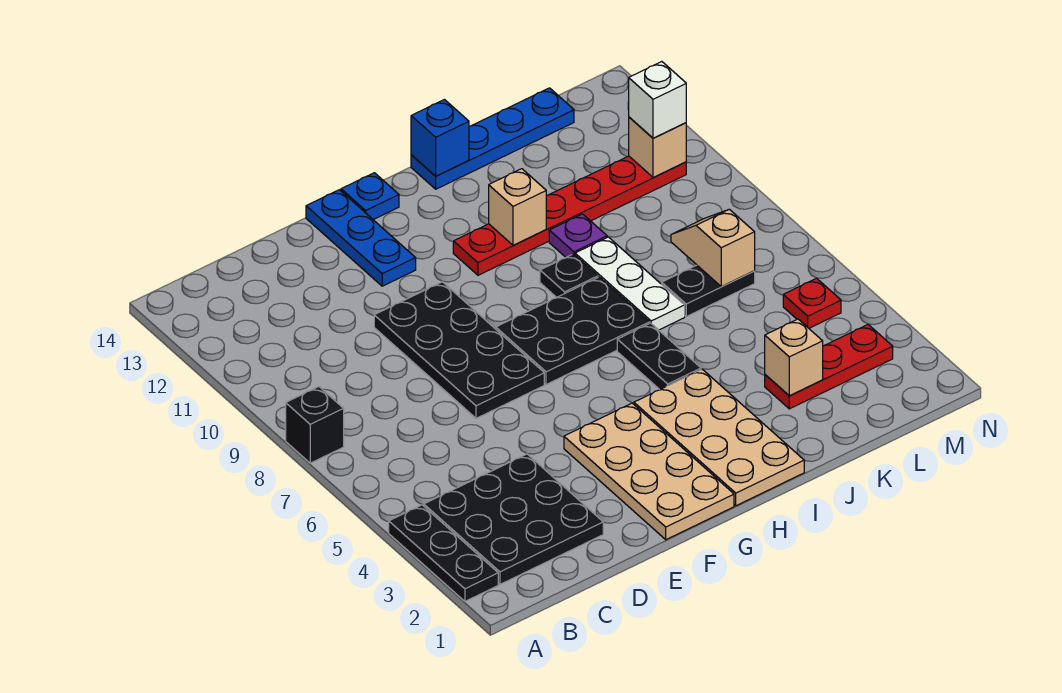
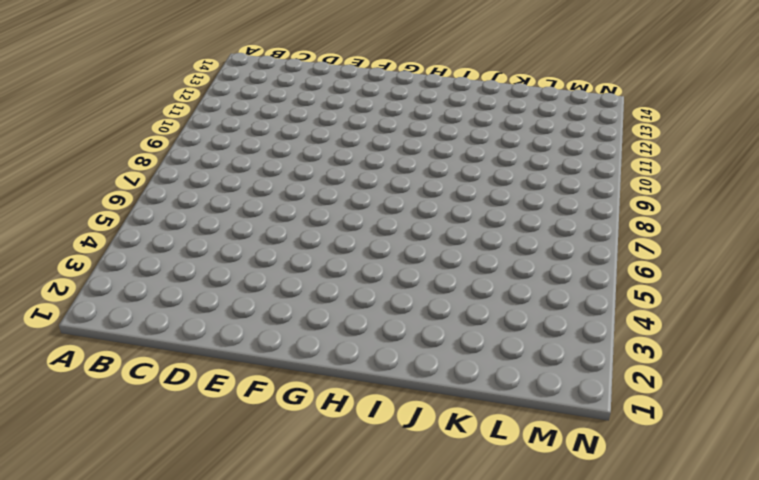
none -> black plate A2:A4 level 1
none -> black brick A8 level 1
none -> black plate B2:D4 level 1

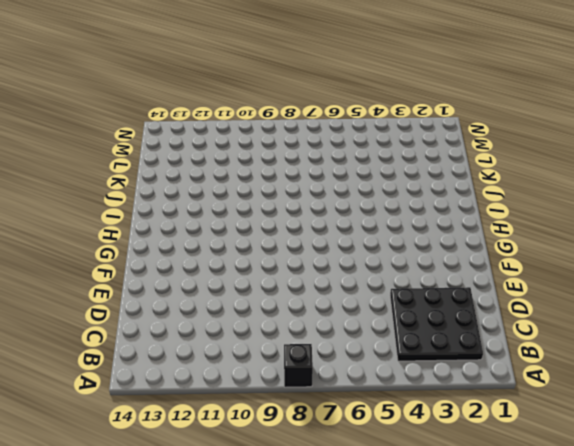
none -> black plate A2:A4 level 1
none -> black plate E7:F10 level 1
none -> tan plate F1:G4 level 1

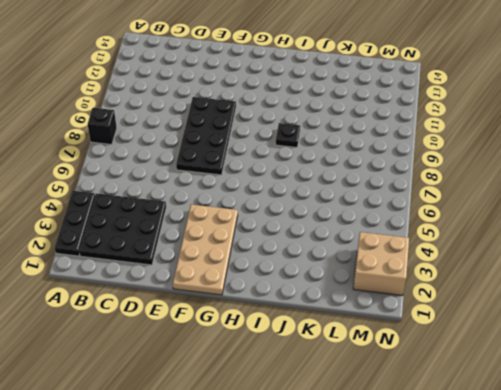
tan brick M2:N3 level 1 -> red plate K3:M3 level 1
none -> blue plate F12:F14 level 1
none -> black plate G7:I8 level 1
none -> blue plate G14 level 1

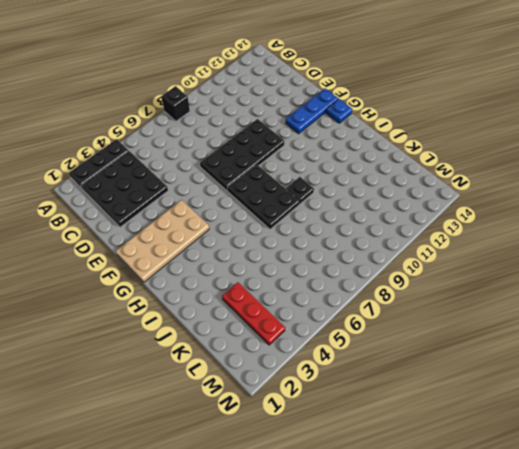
none -> tan plate H1:I4 level 1
none -> red plate H11:M11 level 1
none -> black plate I5:I6 level 1

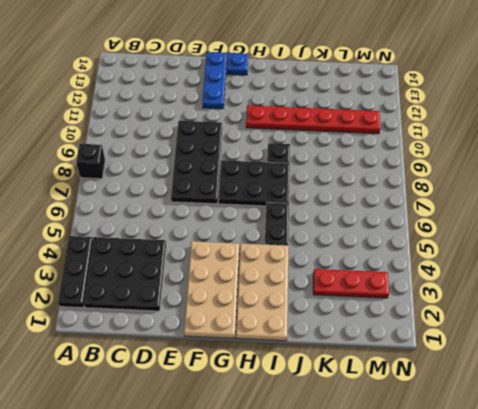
none -> blue plate I14:L14 level 1
none -> white plate J7:J9 level 1
none -> purple plate J10 level 1

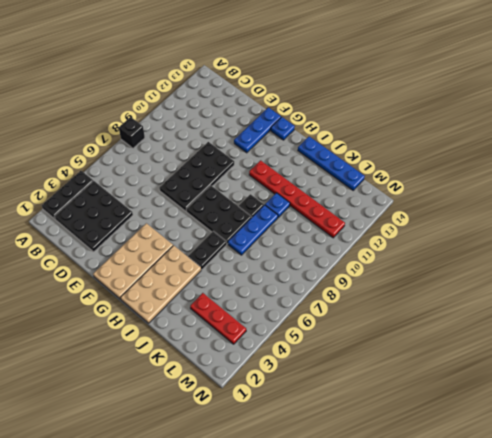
blue plate J7:J9 level 1 -> white plate J7:J9 level 1
blue plate J10 level 1 -> purple plate J10 level 1
none -> black plate K7:L7 level 1
none -> red plate M5 level 1
none -> tan brick I11 level 2

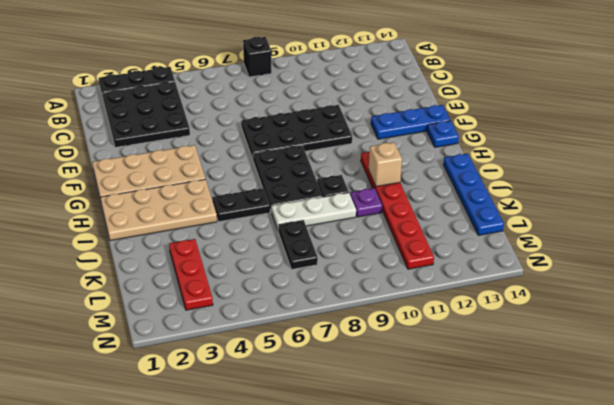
none -> red plate M5 level 1
none -> blue brick I14 level 2
none -> tan brick K3 level 2

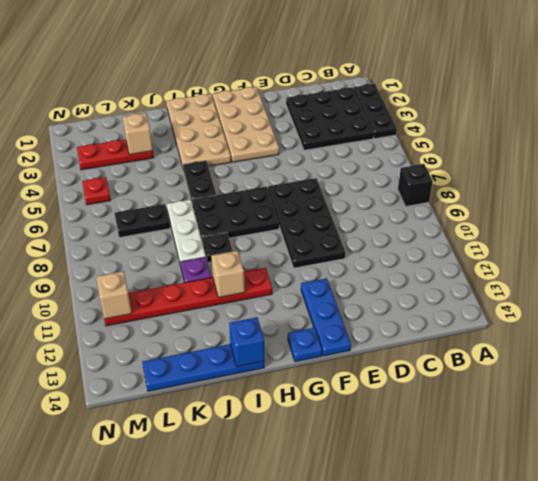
none -> tan slope L7:L8 level 2 top 7
none -> white brick M11 level 3

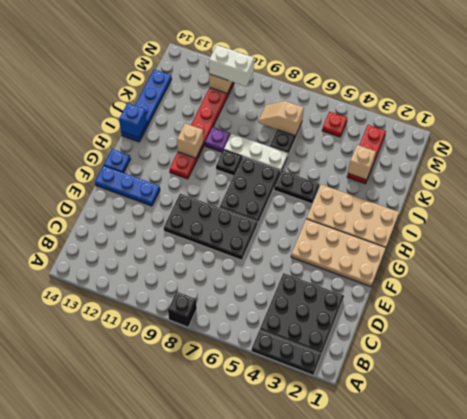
white brick M10:M11 level 3 -> white brick M11 level 3

